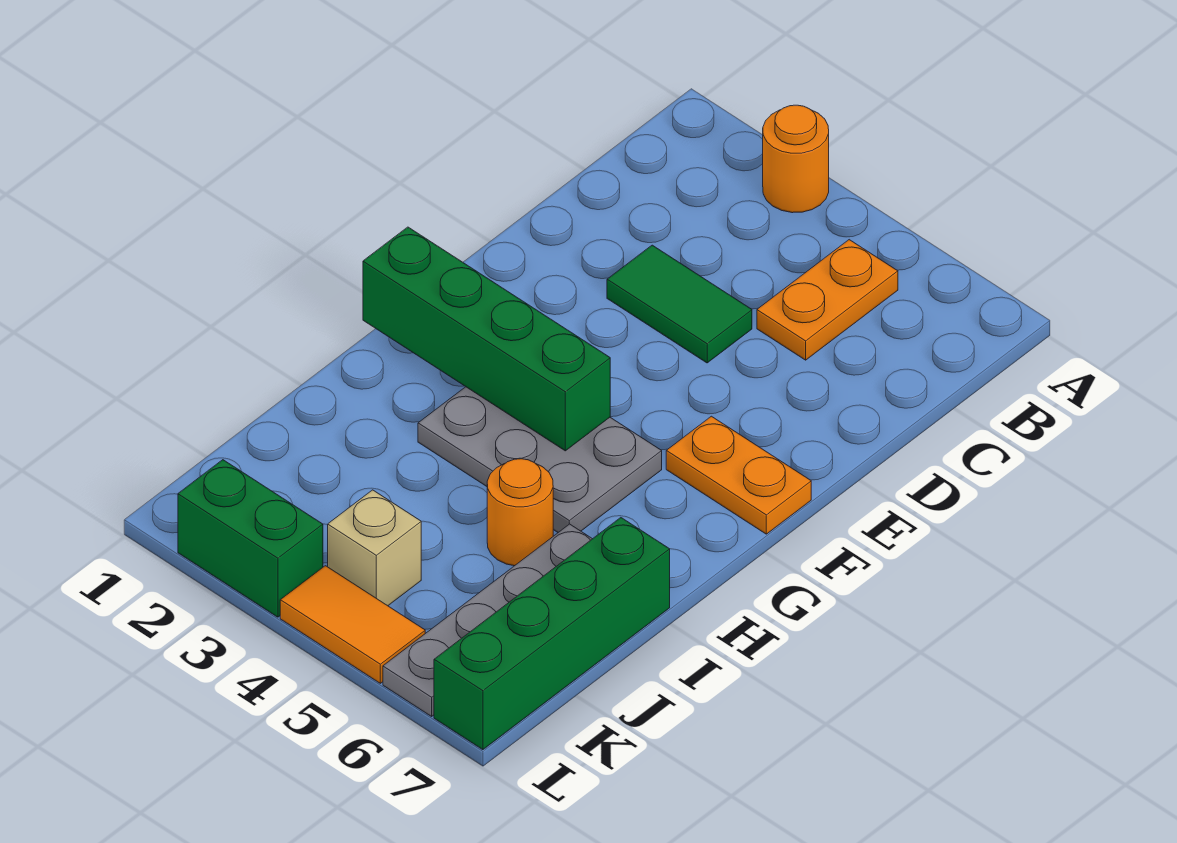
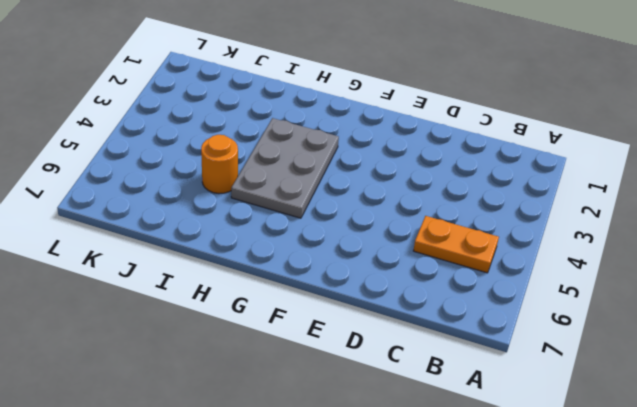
none -> orange round brick A3 level 1
none -> green tile D3:D4 level 1
none -> orange plate F6:F7 level 1

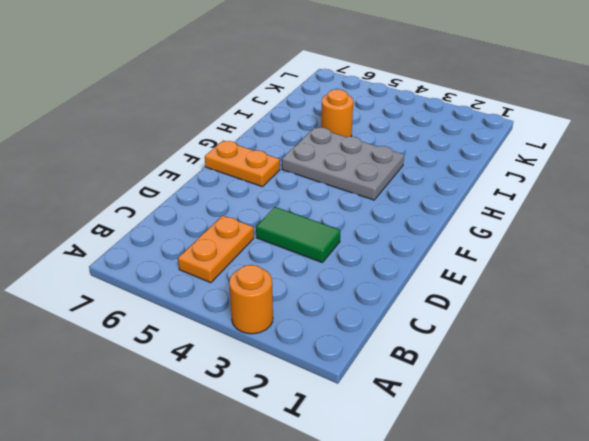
none -> grey plate I6:L6 level 1
none -> green brick I7:L7 level 1
none -> tan brick K4 level 1

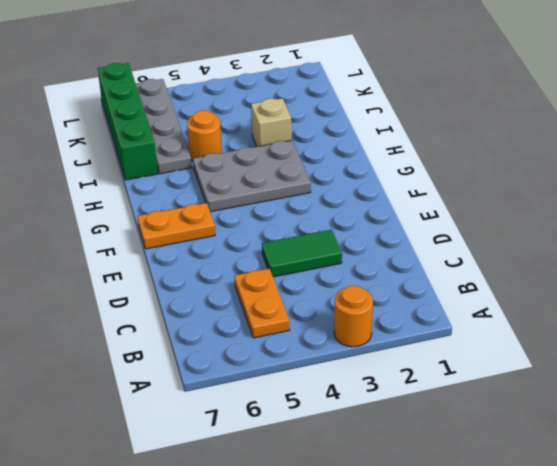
tan brick I3 level 1 -> tan brick K4 level 1
none -> green brick L2:L3 level 1
none -> orange tile L4:L5 level 1
none -> green brick G1:G4 level 2

